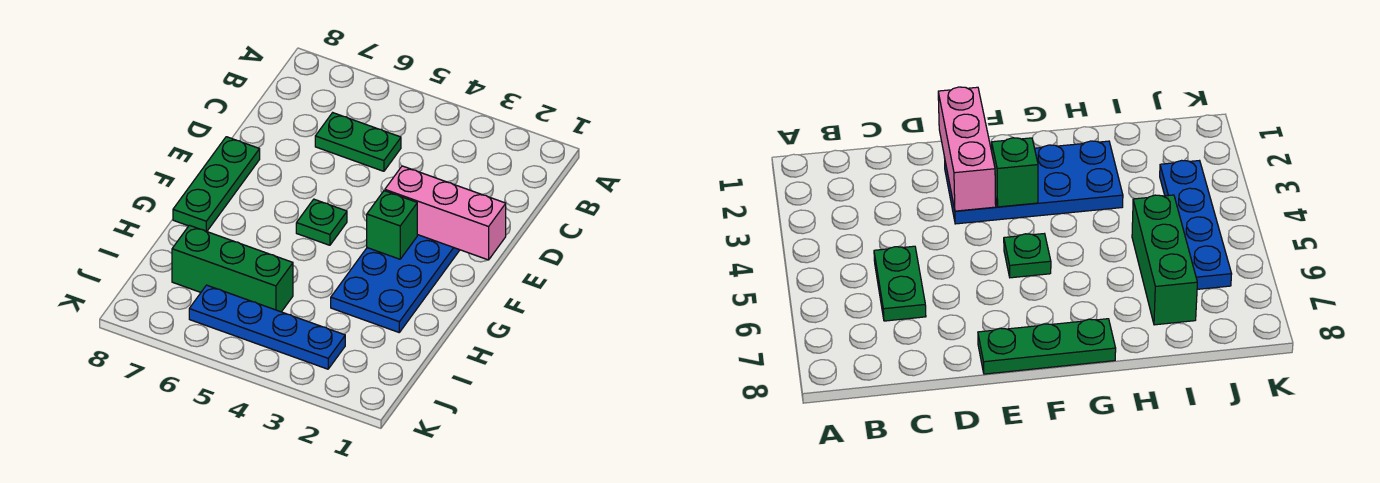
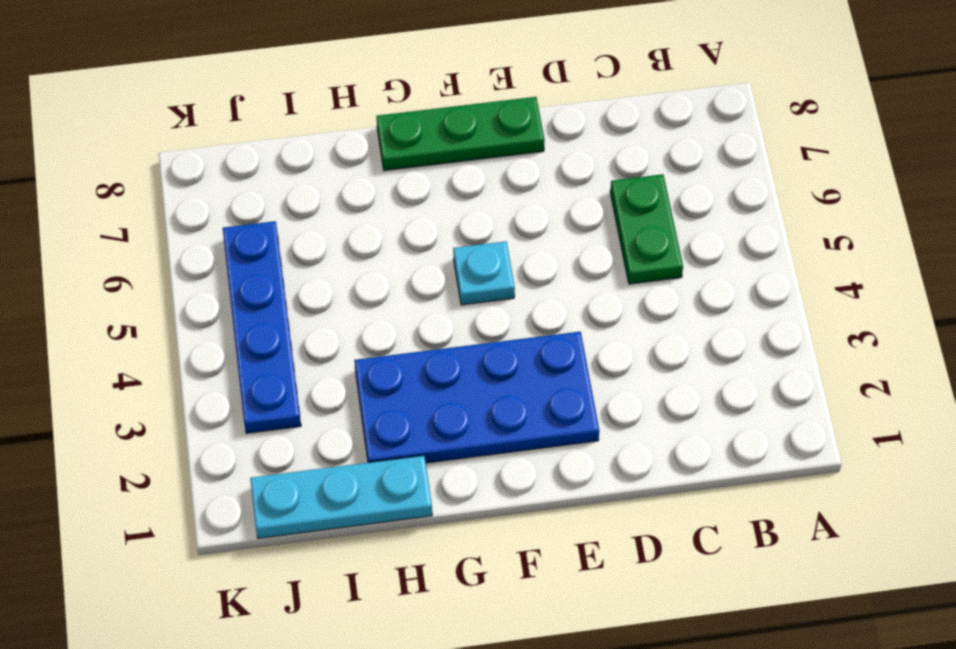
cyan plate F5 level 1 -> green plate F5 level 1
cyan plate H1:J1 level 1 -> none
none -> green brick I5:I7 level 1
none -> pink brick E1:E3 level 2

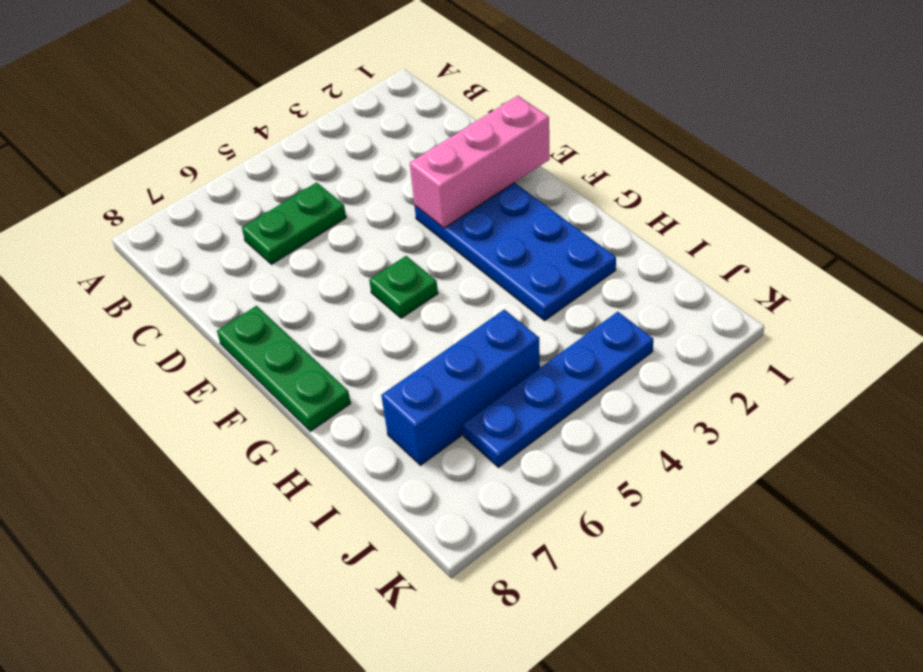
blue brick I5:I7 level 1 -> green brick I5:I7 level 1
none -> green brick F3 level 2

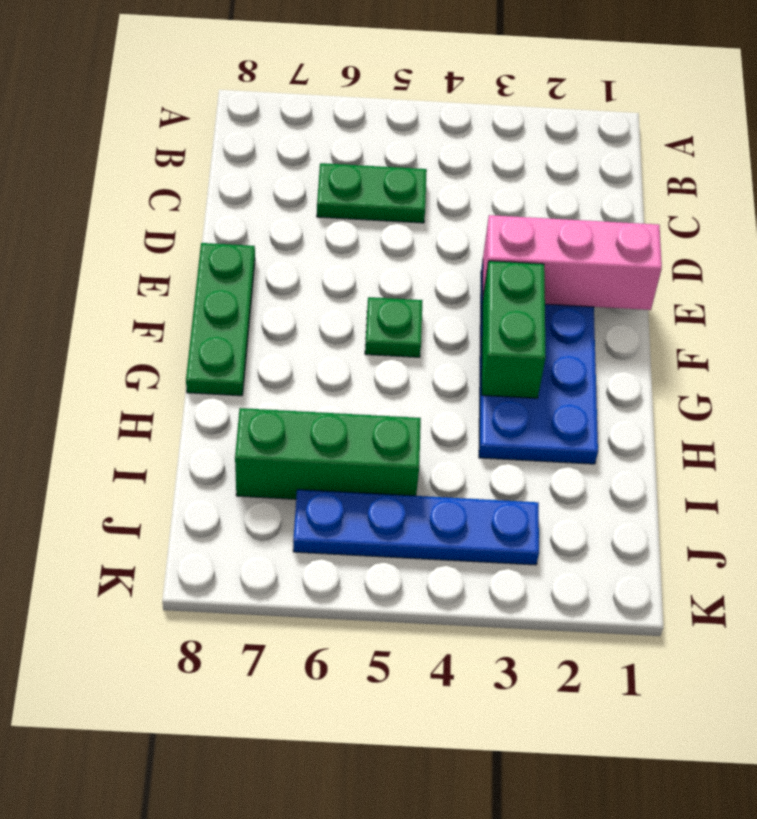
green brick F3:G3 level 2 -> green brick F3 level 2

